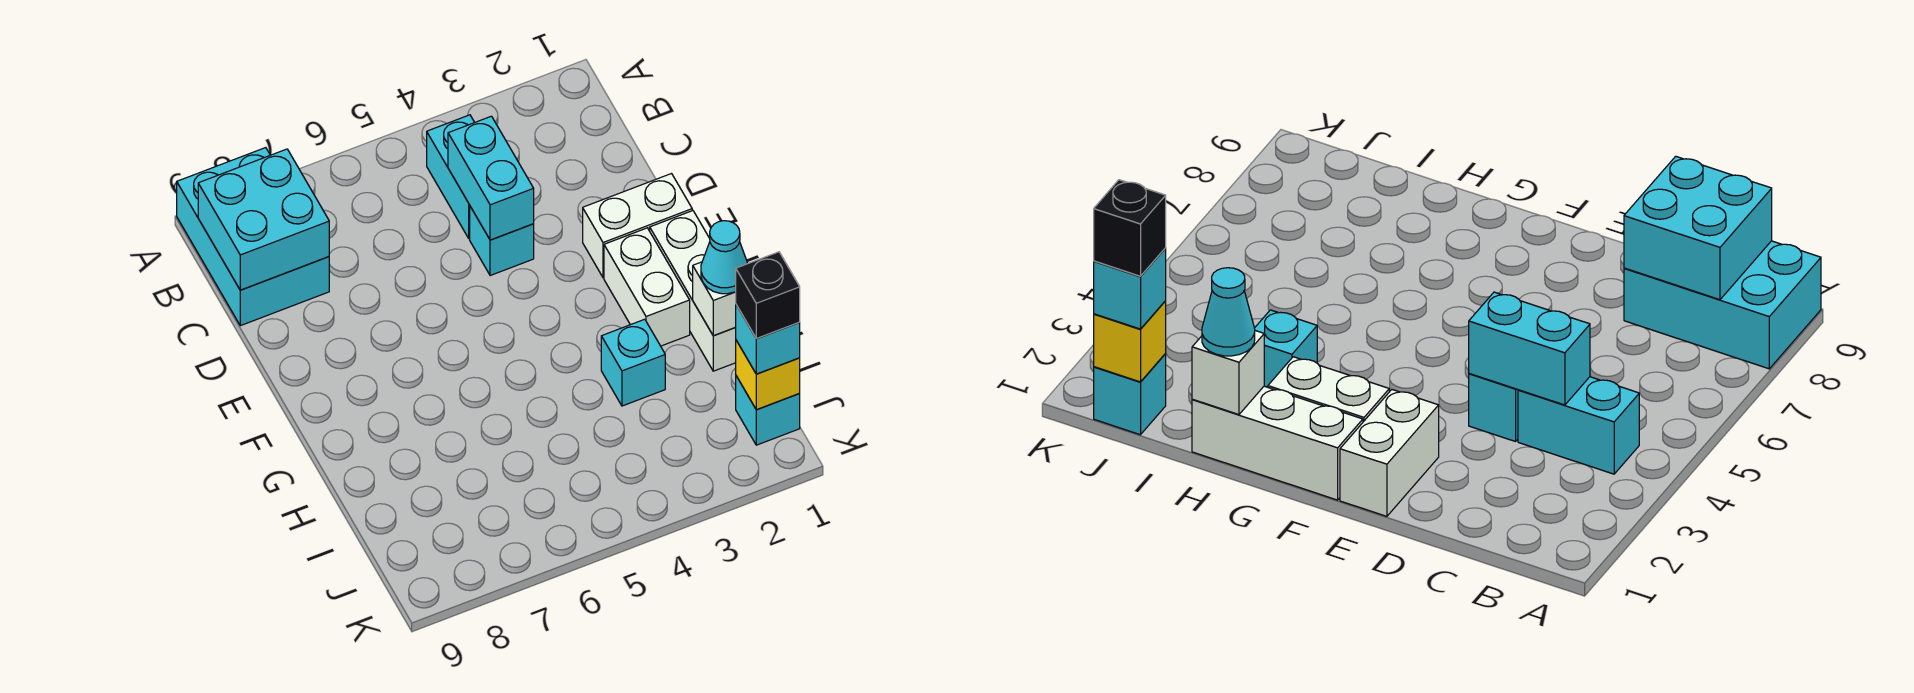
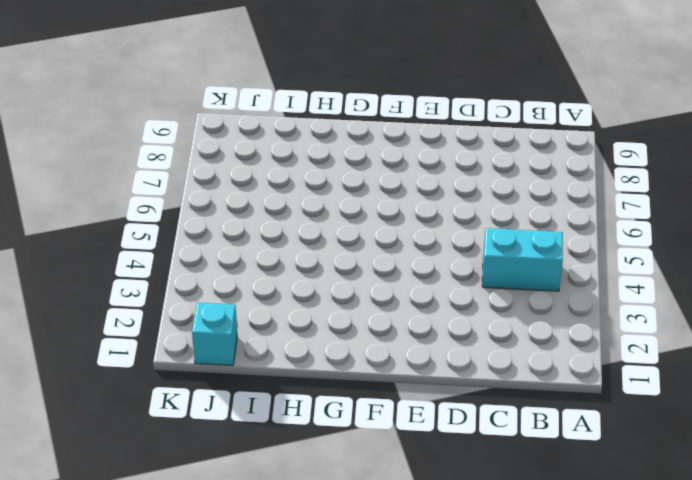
none -> cyan brick A8:C9 level 1
none -> cyan brick D4 level 1
none -> white brick E1:E2 level 1

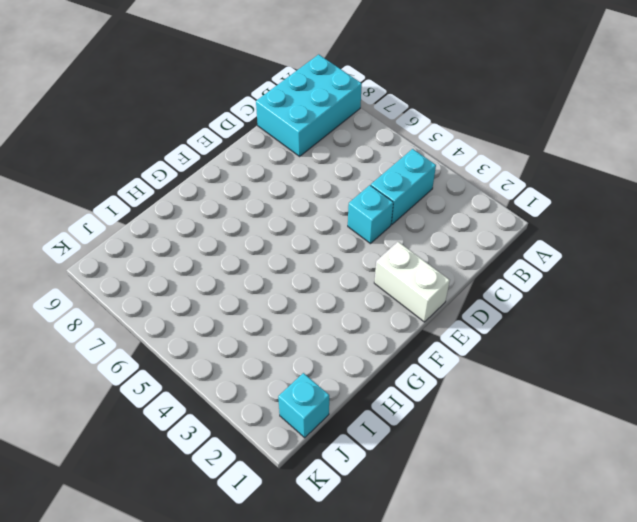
none -> white brick F1:H1 level 1
none -> white brick F2:G2 level 1
none -> cyan brick H3 level 1

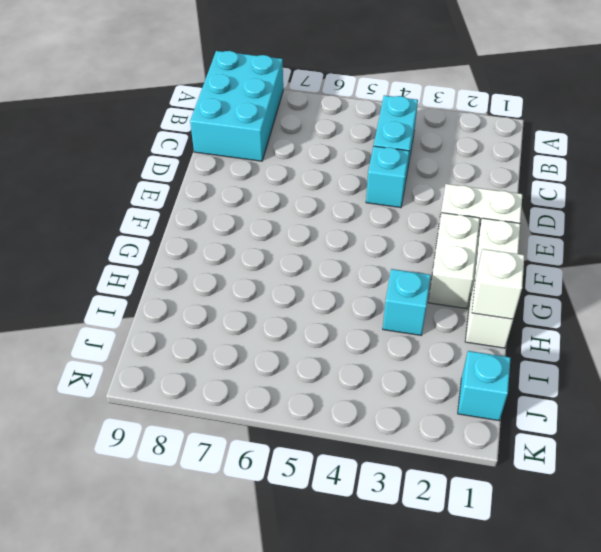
none -> cyan brick B8:C9 level 2
none -> cyan brick C4:D4 level 2
none -> yellow brick J1 level 2

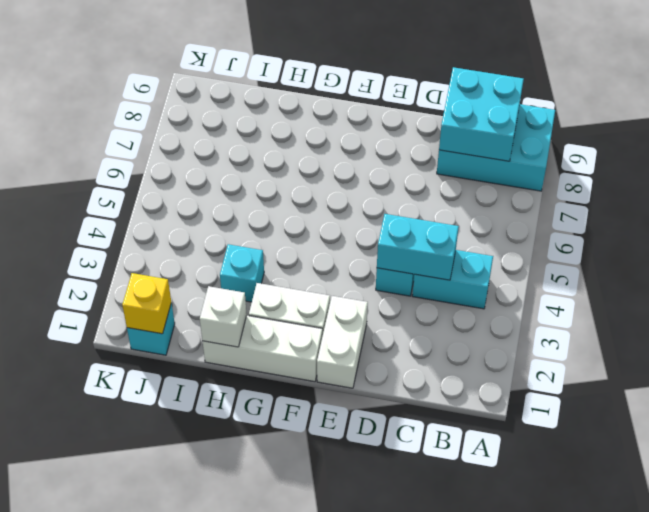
none -> cyan cone H1 level 3
none -> cyan brick J1 level 3
none -> black brick J1 level 4

